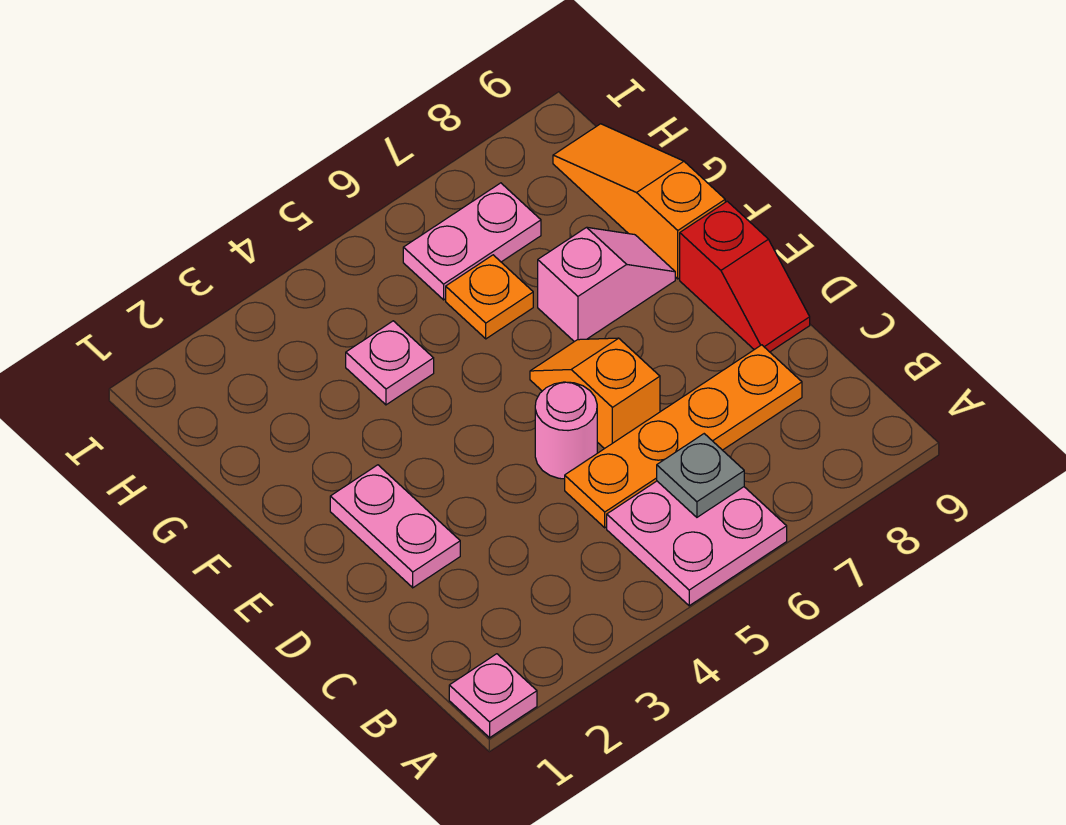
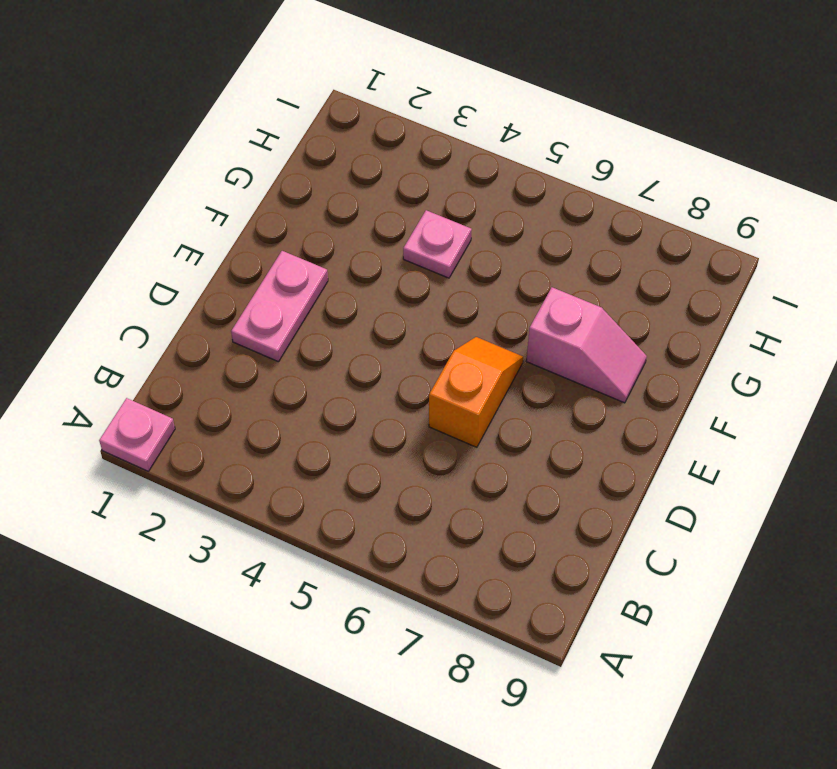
none -> pink plate A5:B6 level 1
none -> orange plate C5:C8 level 1
none -> pink round brick D5 level 1

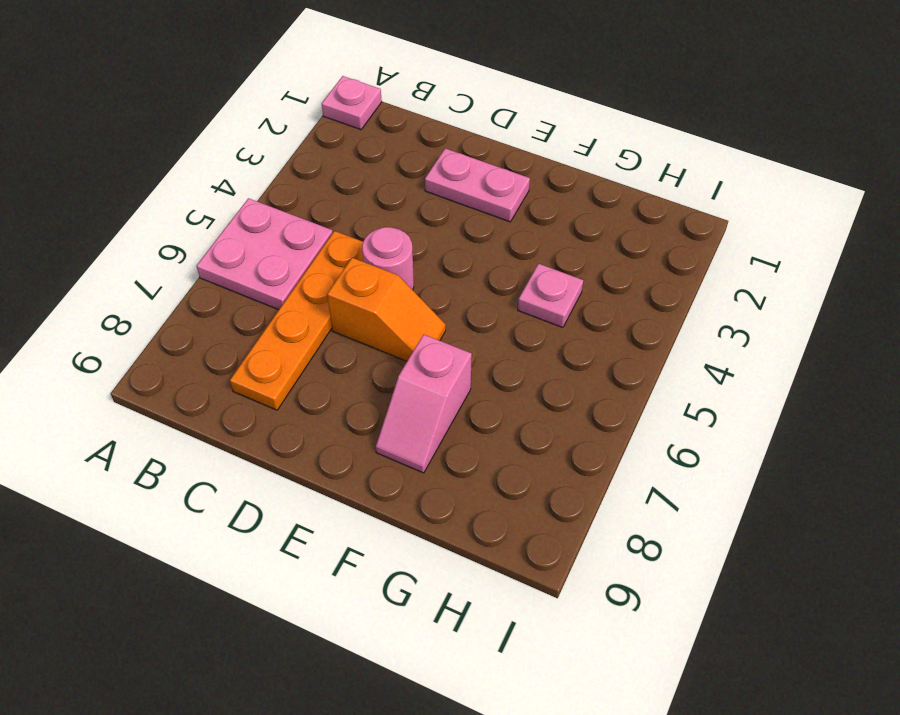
none -> red slope D9:E9 level 1 top E
none -> orange slope F9:H9 level 1 top F
none -> orange plate G6 level 1

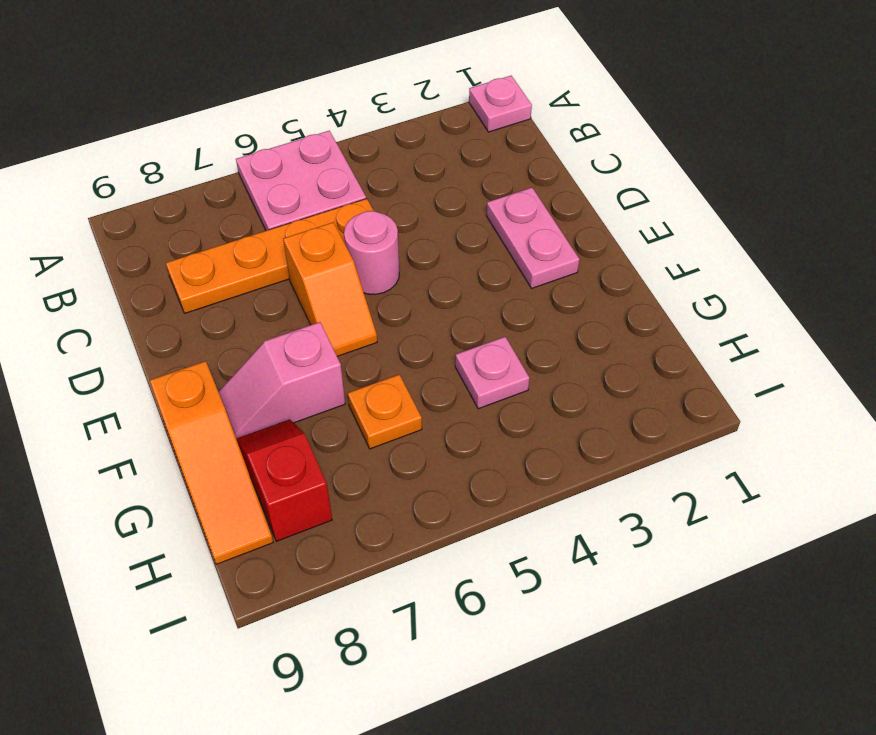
red slope G8:H8 level 1 top H -> red slope D9:E9 level 1 top E
none -> pink plate H6:H7 level 1
none -> grey plate B6 level 2

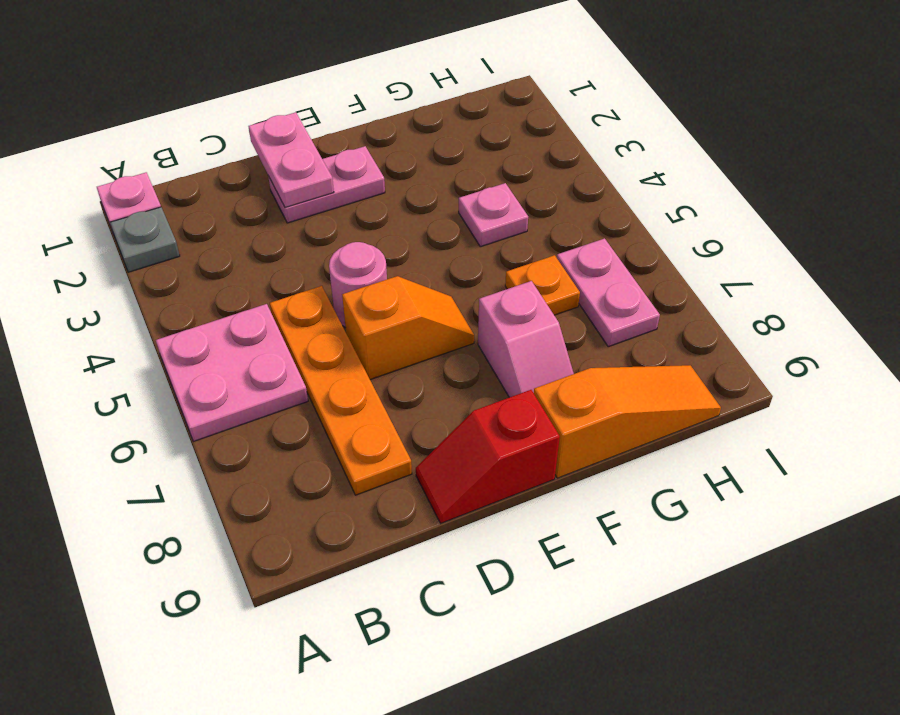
grey plate A2 level 1 -> grey plate B6 level 2
pink plate D1:D2 level 2 -> none

